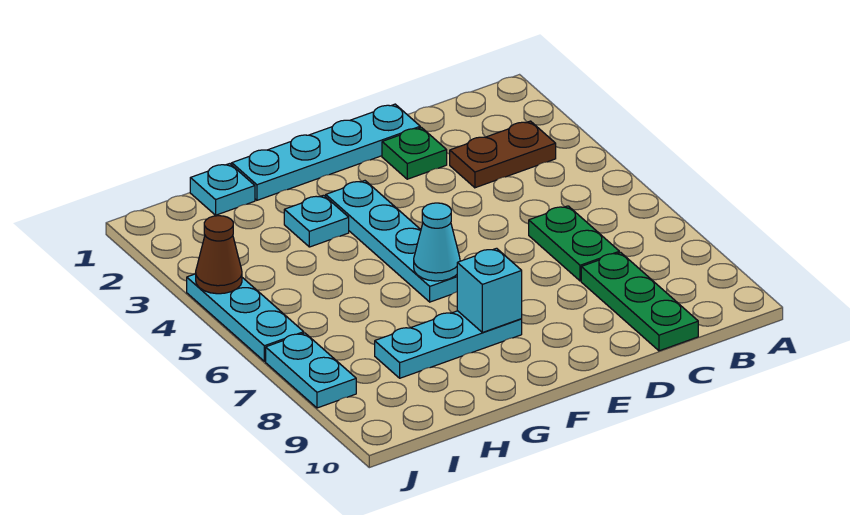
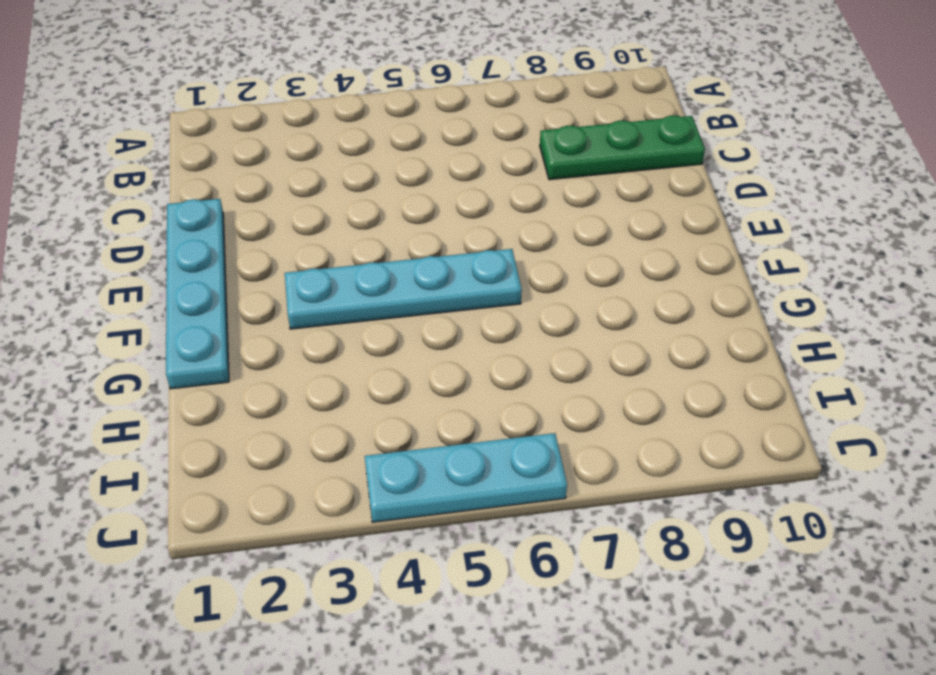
none -> brown plate B3:C3 level 1
none -> green plate C6:C7 level 1
none -> green plate D2 level 1

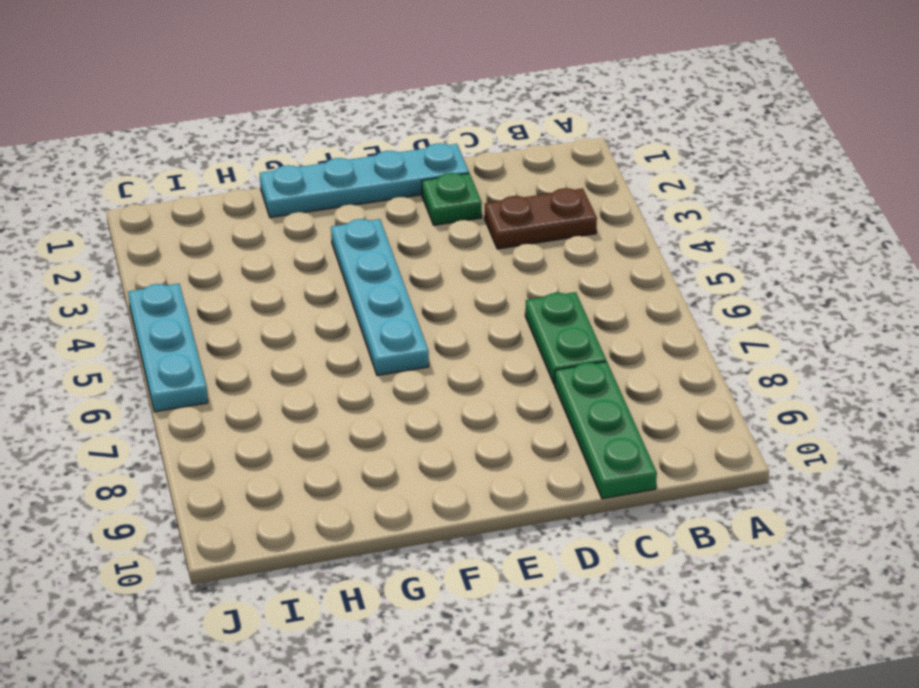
none -> cyan plate F8:H8 level 1
none -> cyan plate G3 level 1
none -> cyan plate H1 level 1

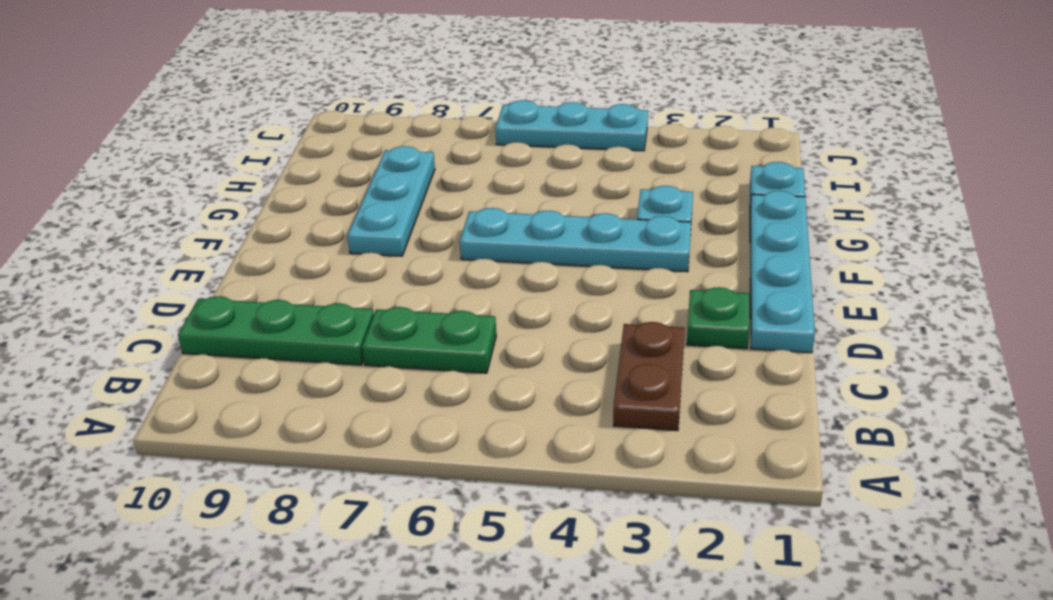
none -> cyan plate J7:J8 level 1
none -> cyan cone F6 level 2
none -> cyan brick F8 level 2

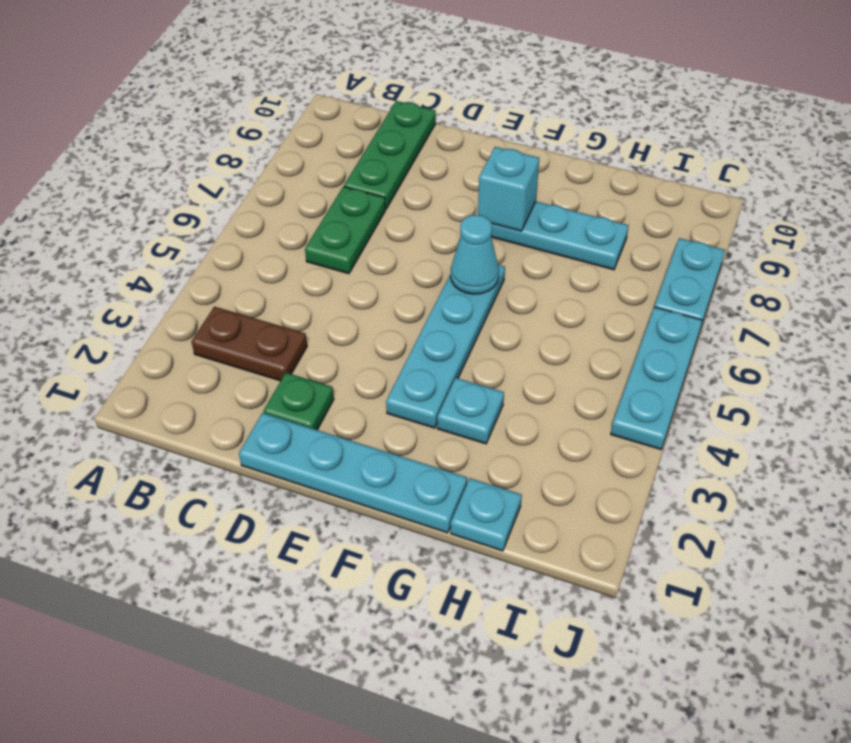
none -> brown cone J4 level 2

